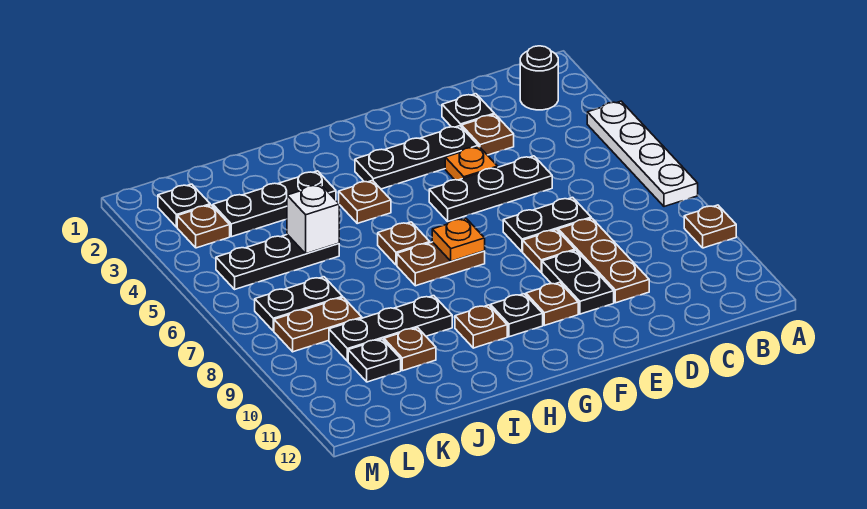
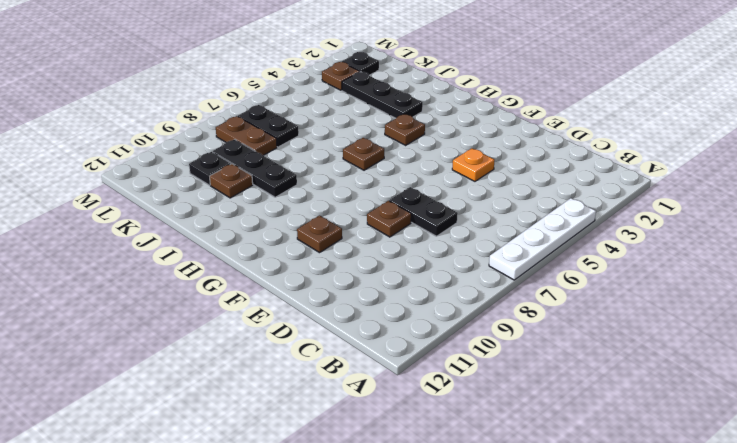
none -> brown plate A9 level 1
none -> black round brick B2 level 1
none -> black plate D2 level 1

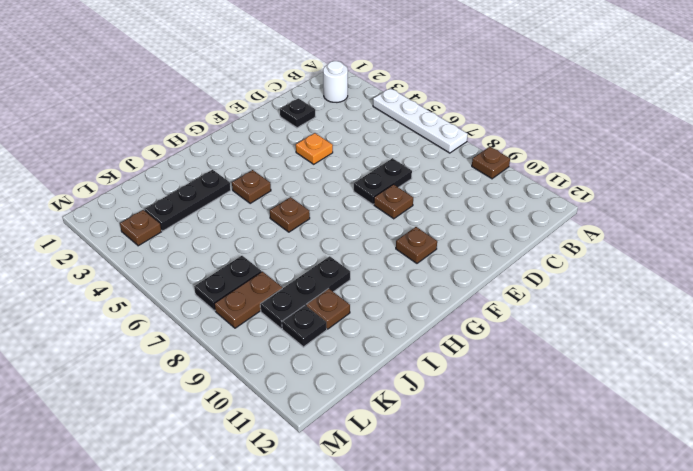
white round brick B2 level 1 -> black round brick B2 level 1
none -> brown plate D3 level 1
none -> black plate D5:F5 level 1
none -> brown plate D8:D10 level 1

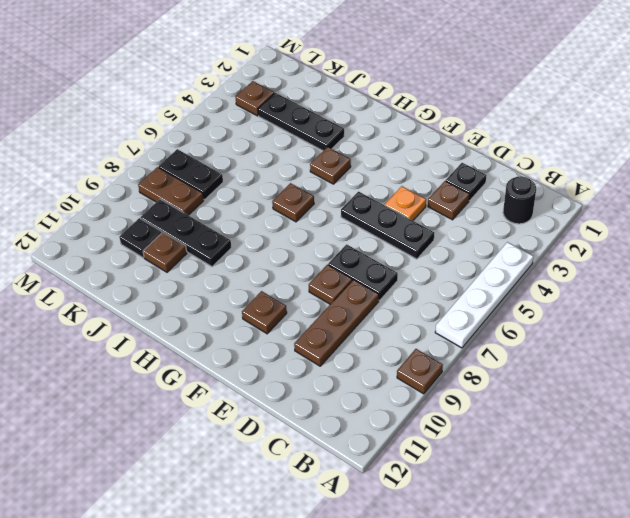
none -> black plate E3:G3 level 1
none -> black plate E9:E10 level 1
none -> brown plate G7:H7 level 1

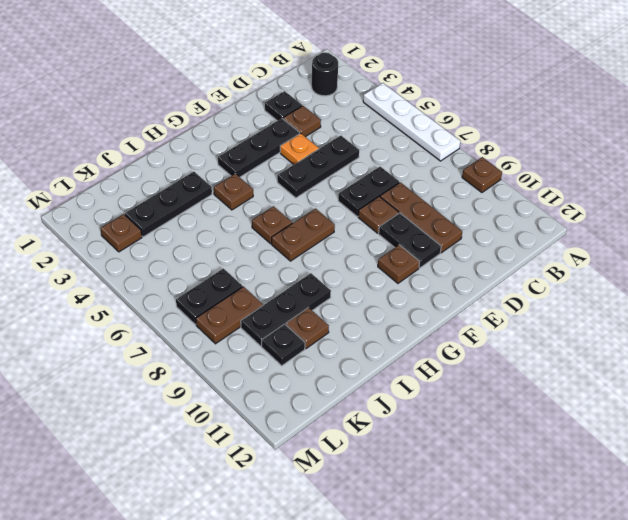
none -> black plate G10 level 1
none -> brown plate H10 level 1
none -> black plate J5:L5 level 1

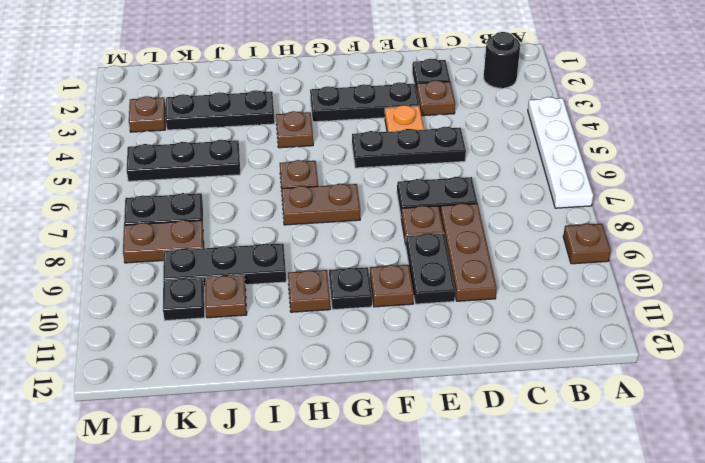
none -> black plate L2 level 1
none -> orange plate G7 level 2
none -> white brick J5 level 2

